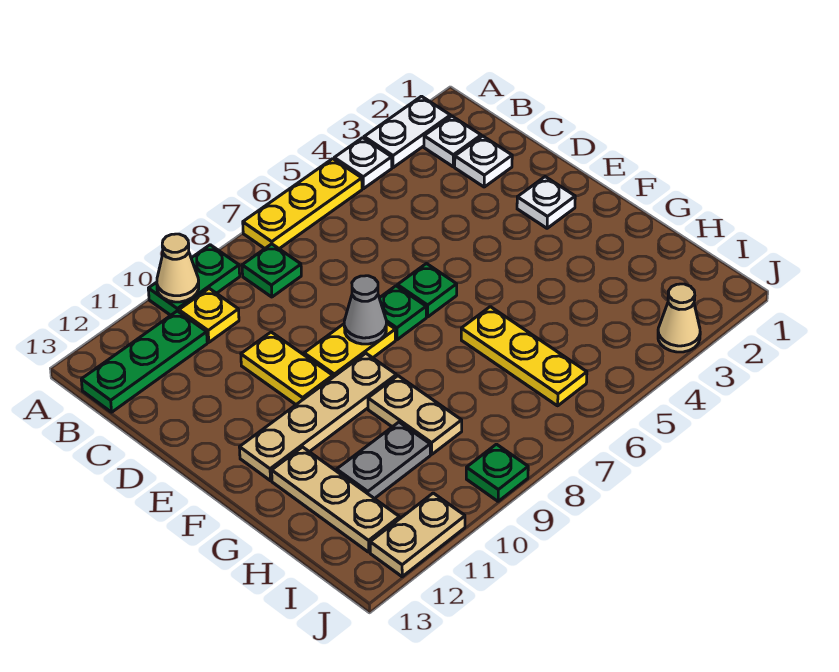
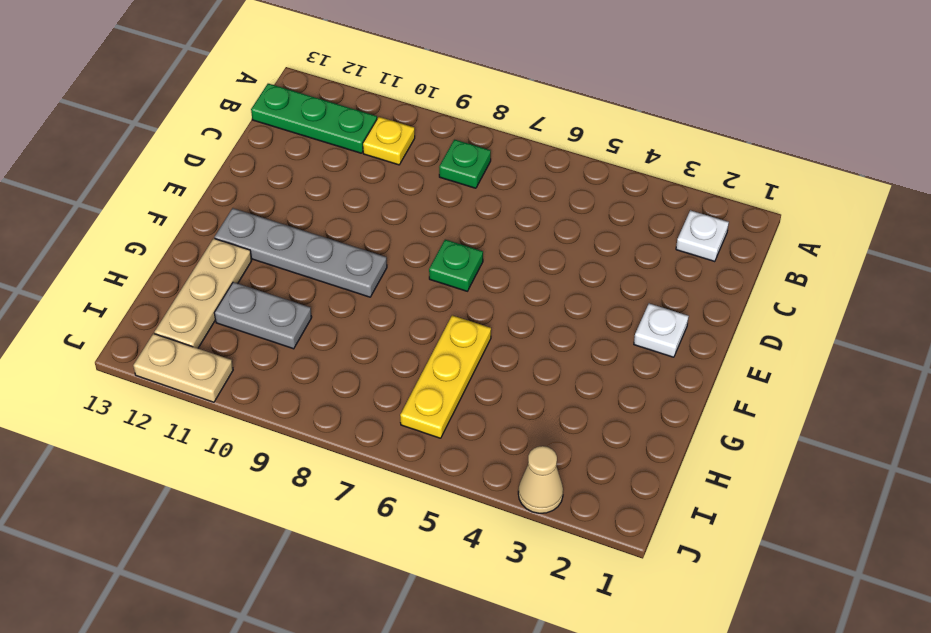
grey plate F9:F12 level 1 -> tan plate F9:F12 level 1
none -> white plate A2:A3 level 1
none -> white plate A4 level 1
none -> yellow plate A5:A7 level 1

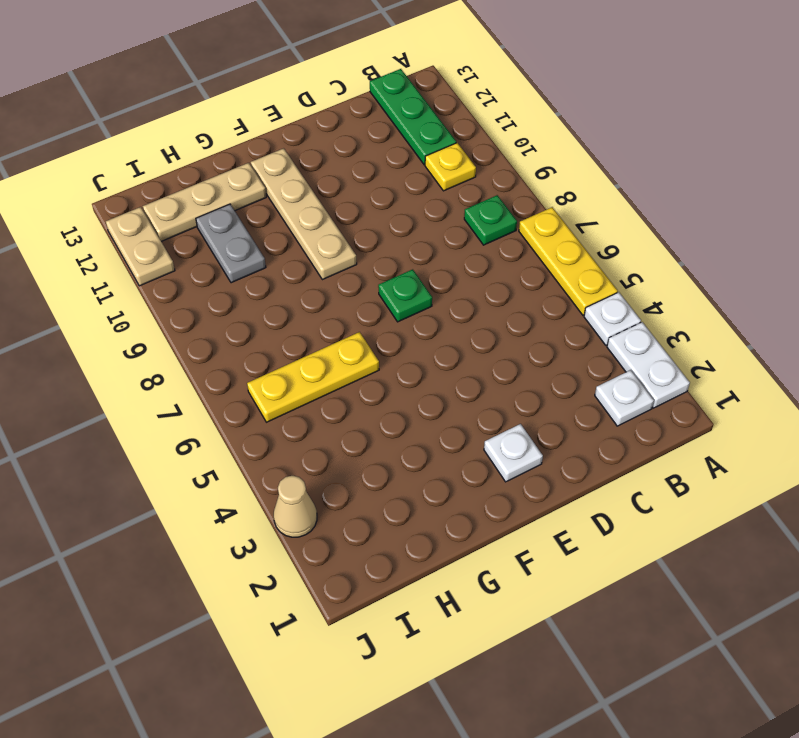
none -> green plate A9:A10 level 1
none -> white plate C2 level 1
none -> yellow plate D10:E10 level 1

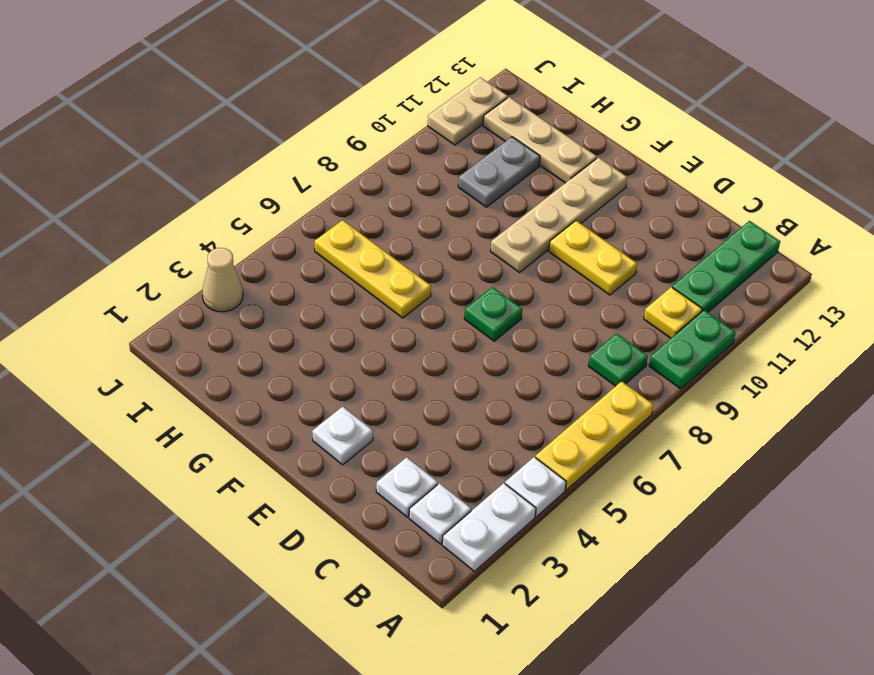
none -> green plate E6 level 1
none -> yellow plate E8:E9 level 1
none -> tan plate G9:H9 level 1

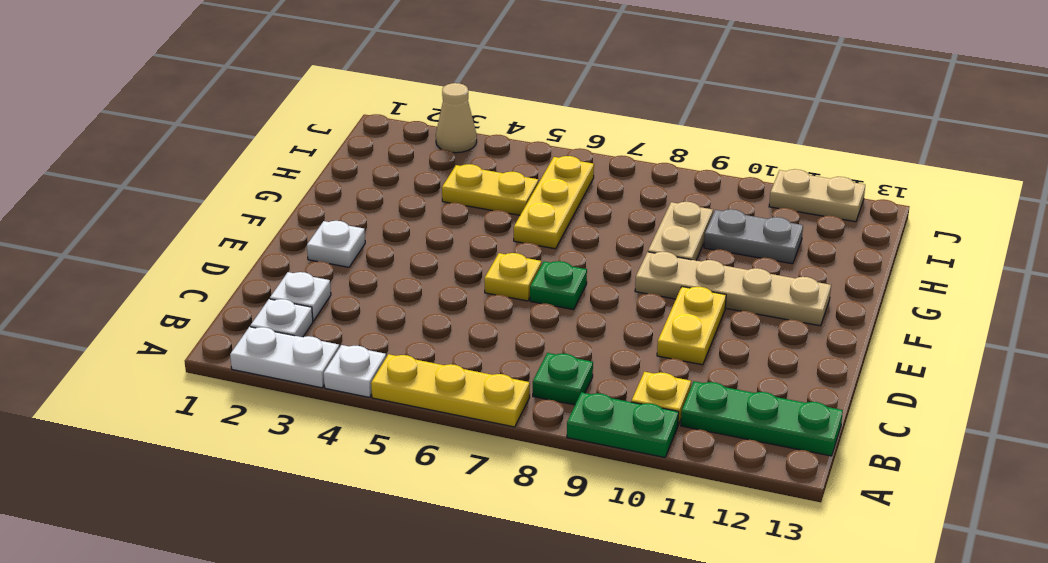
yellow plate E6 level 1 -> green plate E6 level 1
yellow plate H4:H5 level 1 -> yellow plate E8:E9 level 1
none -> tan plate G12:I12 level 1
none -> green plate J9 level 1
none -> tan cone A10 level 2

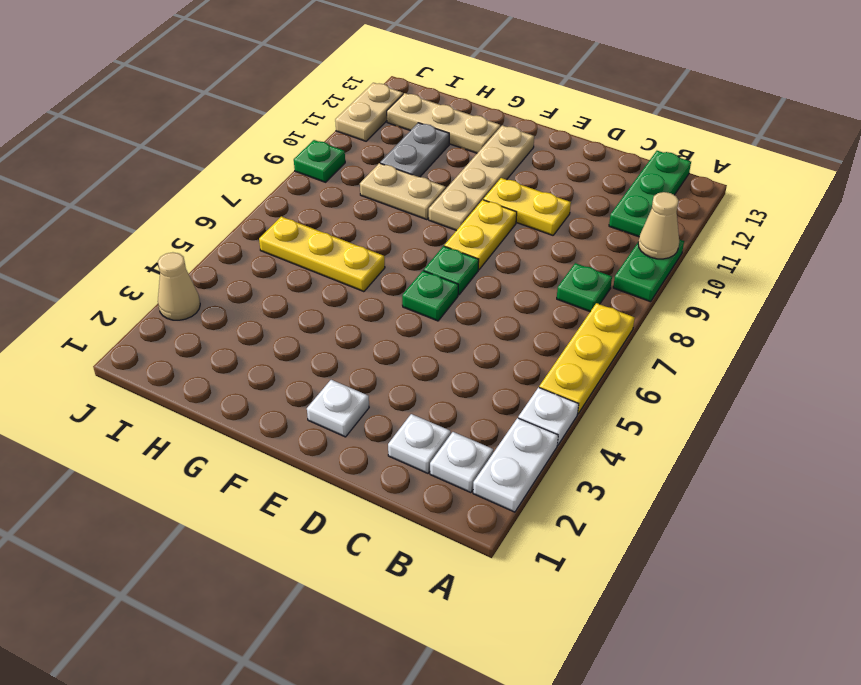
none -> yellow plate B10 level 1
none -> grey cone E8 level 2

